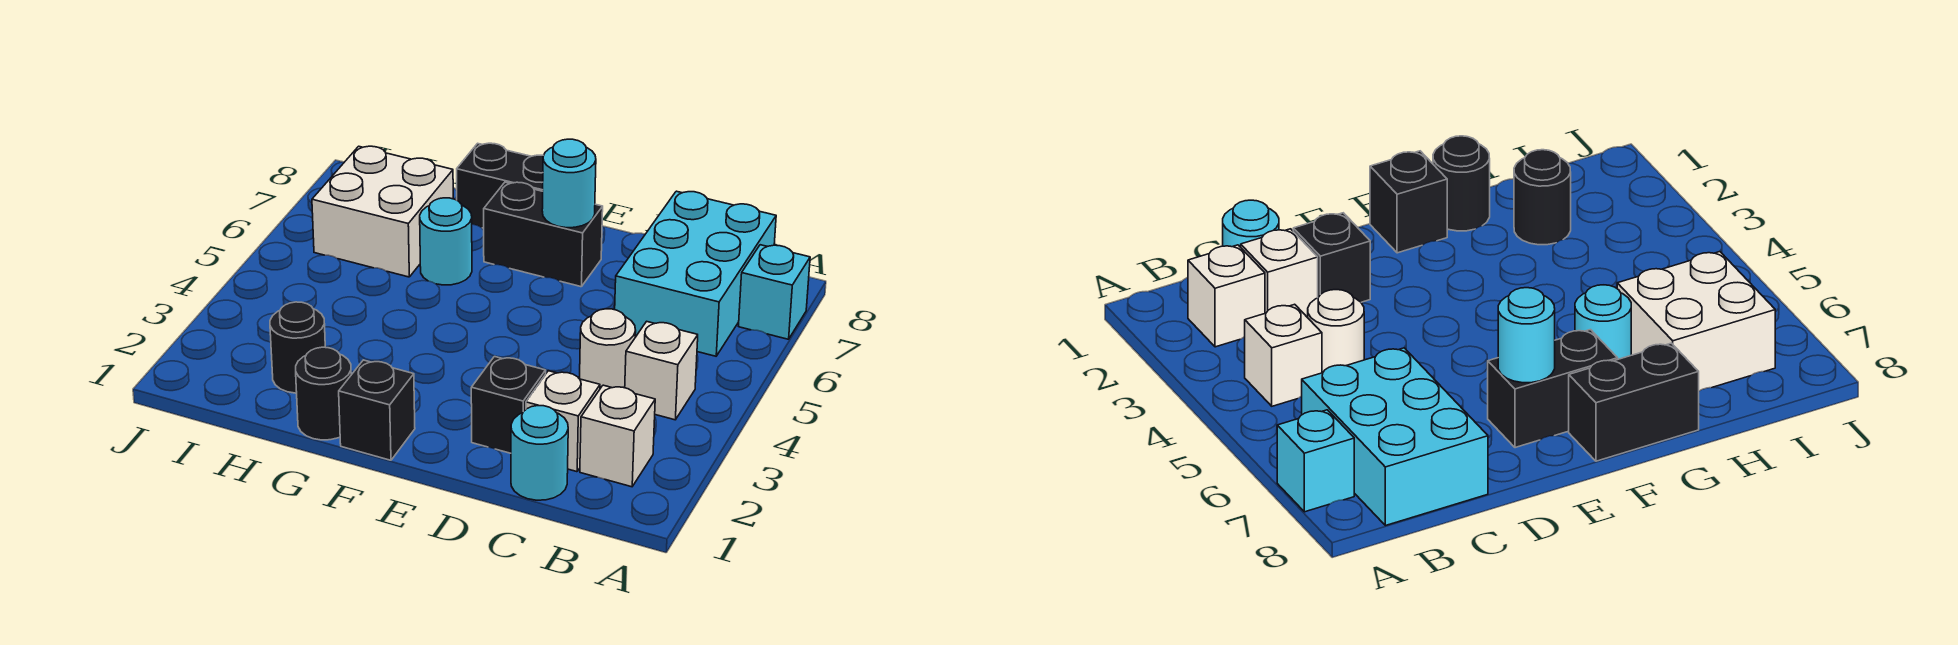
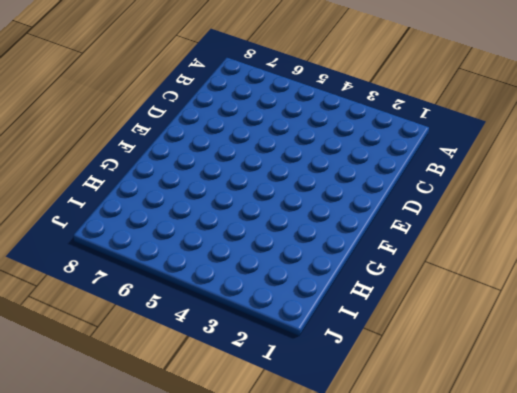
none -> cyan brick A7 level 1
none -> white brick B2 level 1
none -> white brick B4 level 1

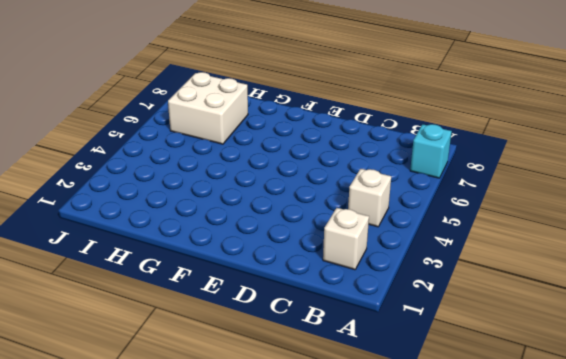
none -> cyan brick B6:C8 level 1
none -> cyan round brick C1 level 1
none -> white brick C2 level 1

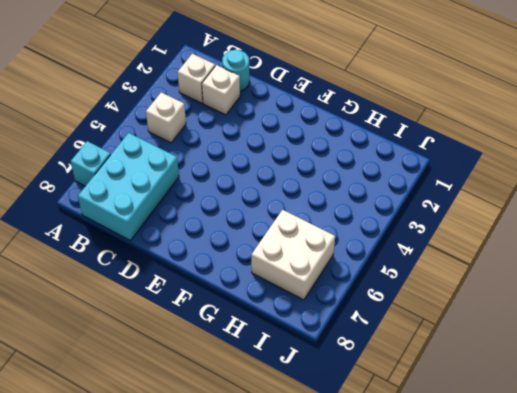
none -> white round brick C4 level 1
none -> black brick D2 level 1
none -> black brick E7:F7 level 1

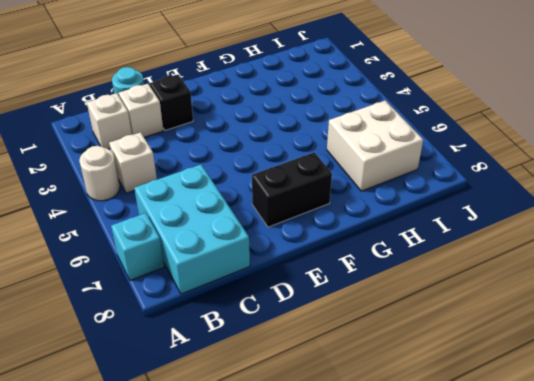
white round brick A4 level 1 -> white round brick C4 level 1
none -> black brick F1 level 1
none -> black brick F8:G8 level 1
none -> black round brick G1 level 1

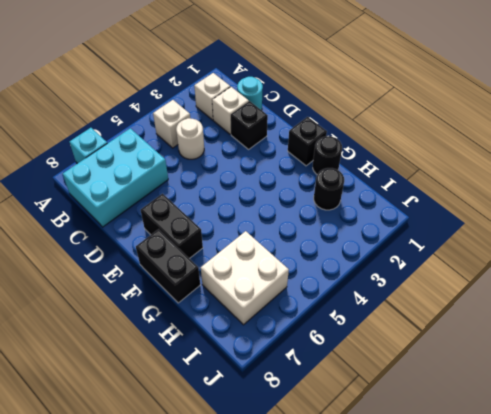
none -> cyan round brick G6 level 1
none -> cyan round brick E7 level 2

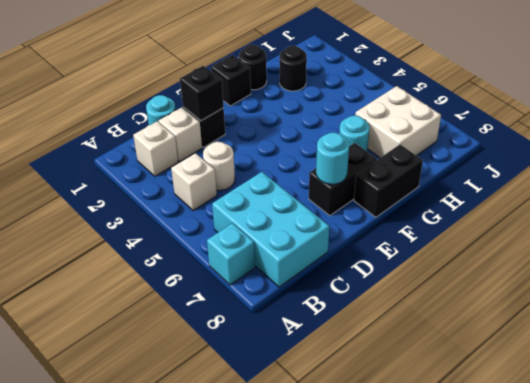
black brick D2 level 2 -> none

